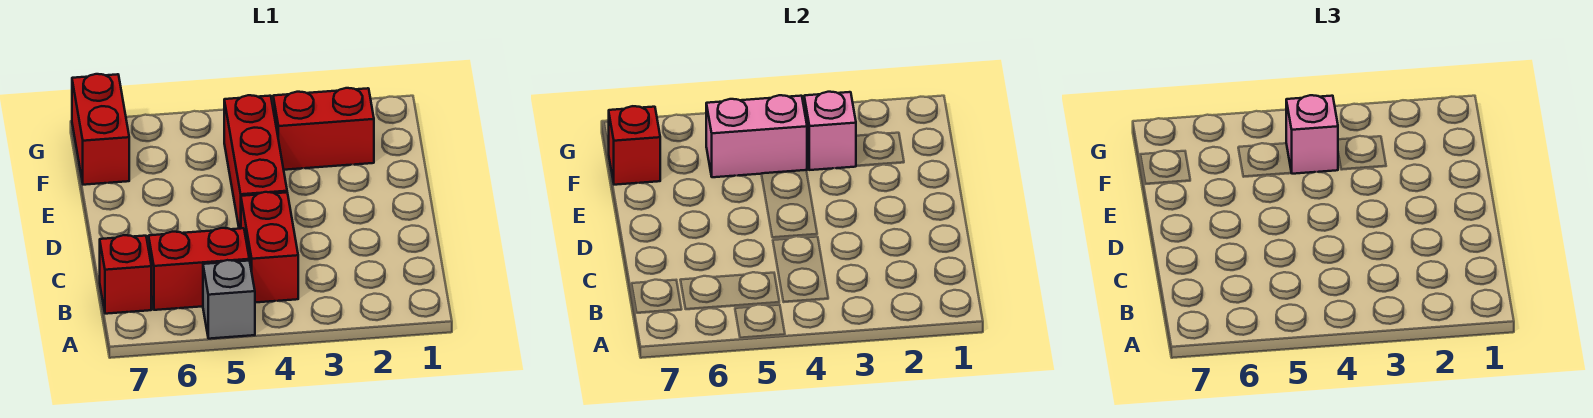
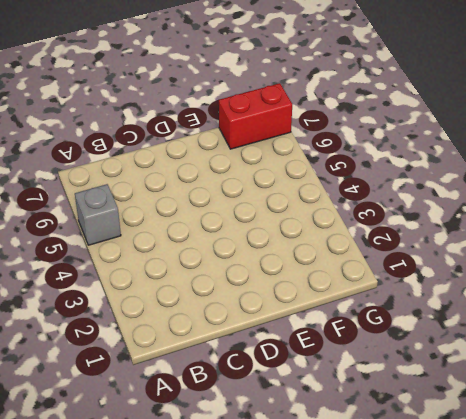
none -> red brick B4:C4 level 1
none -> red brick B5:B6 level 1

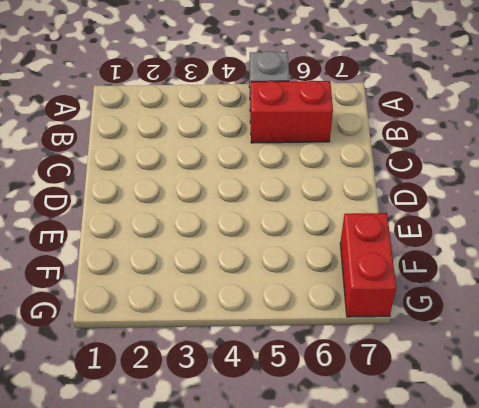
none -> red brick B4:C4 level 1
none -> red brick B7 level 1

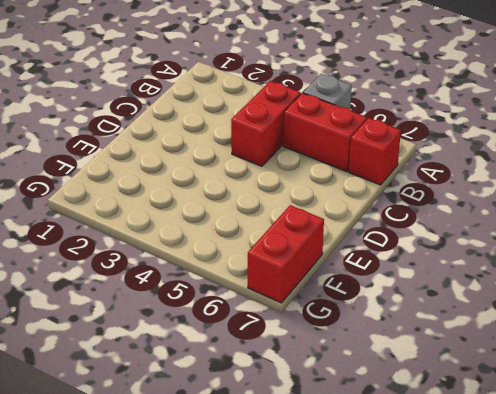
none -> red brick D4:F4 level 1
none -> red brick F2:F3 level 1

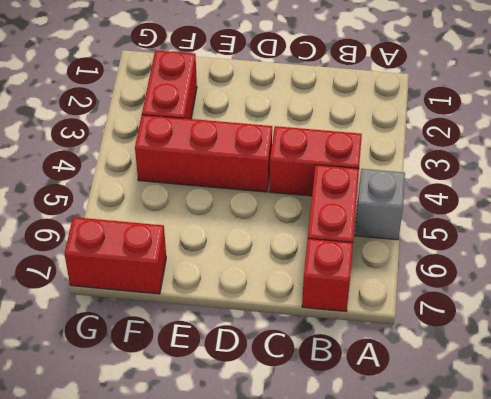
none -> pink brick F3 level 2
none -> pink brick F4:F5 level 2

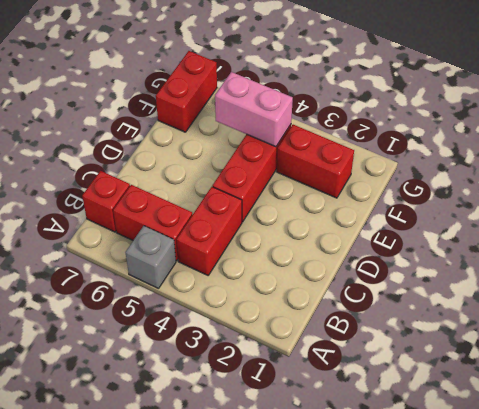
none -> pink brick F3 level 2
none -> red brick F7 level 2

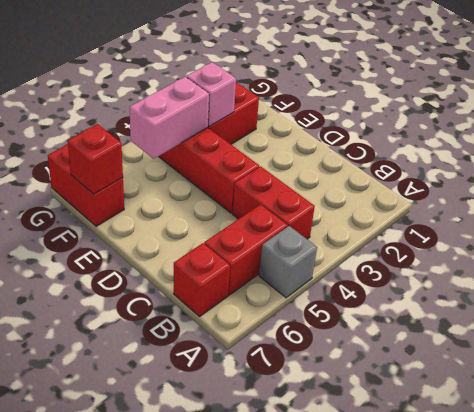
none -> pink brick F4 level 3

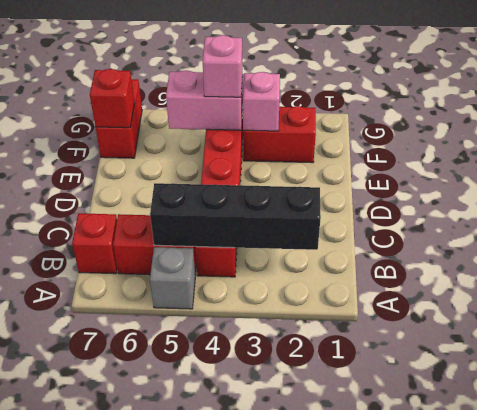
black brick B2:B5 level 2 -> none

